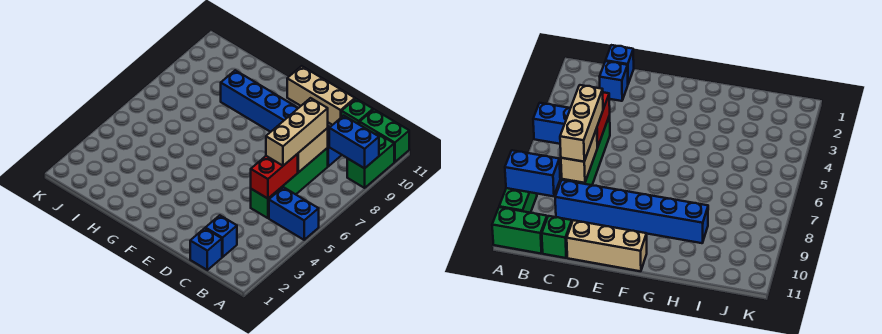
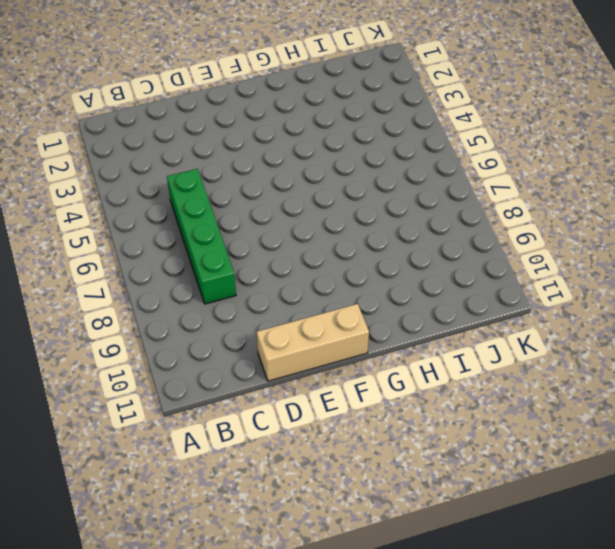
none -> blue brick A5:B5 level 1
none -> green brick A9:A10 level 1
none -> green brick A11:B11 level 1

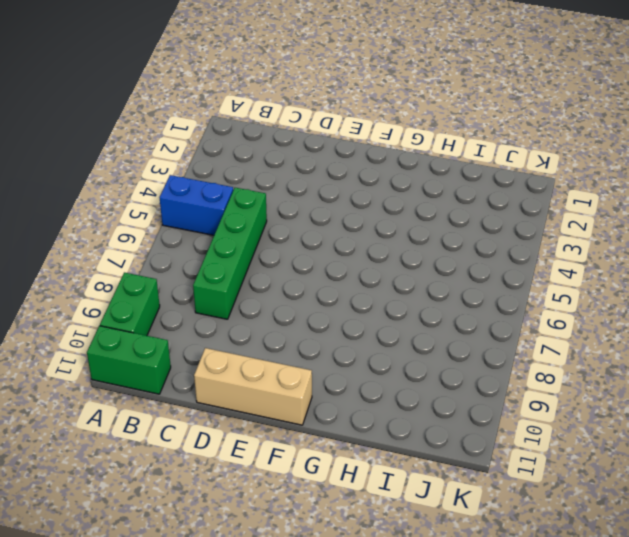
none -> blue brick C1 level 1
none -> blue brick C2 level 1
none -> blue brick C9:H9 level 1

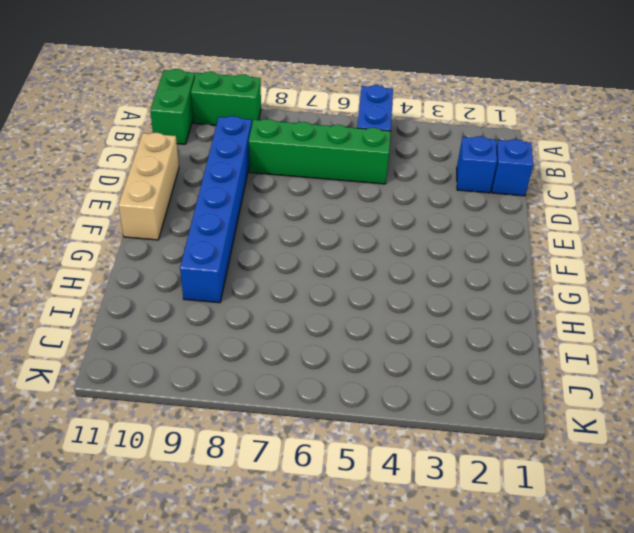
none -> green brick C11 level 1
none -> blue brick A9:B9 level 2
none -> red brick C5:C6 level 2

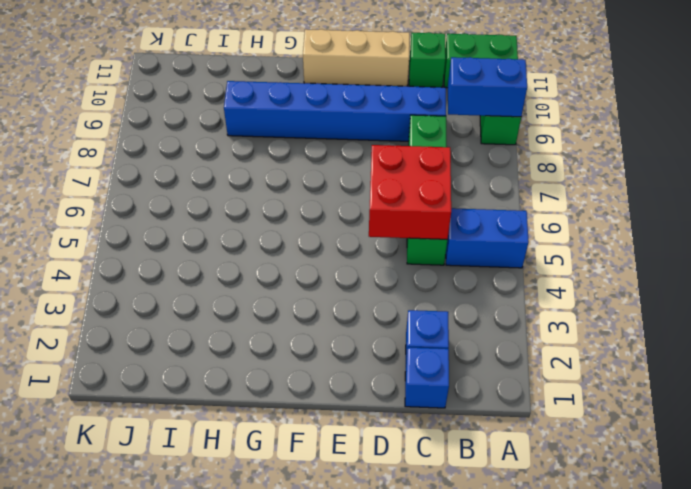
red brick C5:D6 level 2 -> red brick C5:C6 level 2
none -> tan brick C7:C8 level 2
none -> tan brick C6:C8 level 3

